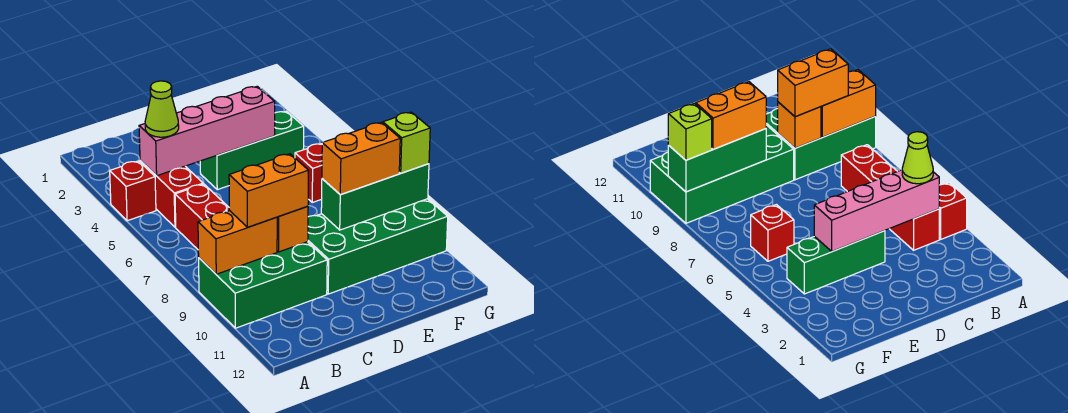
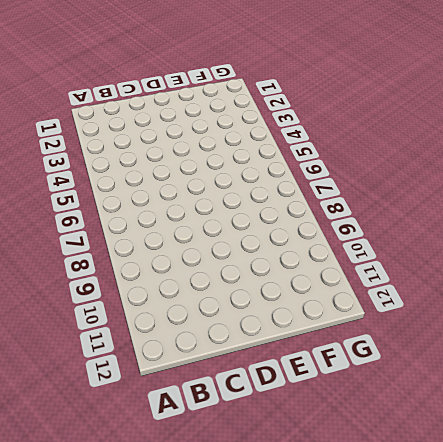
none -> red brick A4 level 1
none -> green brick A9:C10 level 1
none -> red brick B4:B5 level 1

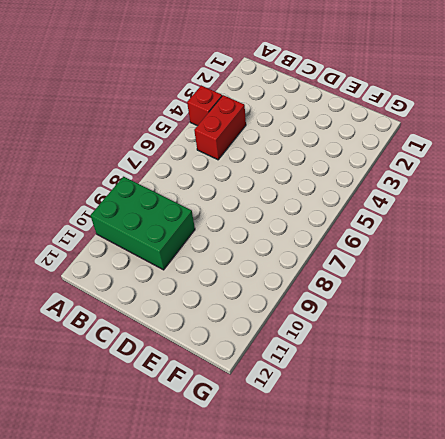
none -> red brick B6:B7 level 1
none -> green brick D4:F4 level 1
none -> green brick D9:G10 level 1

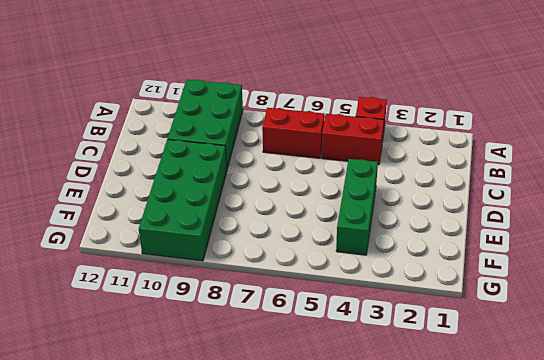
none -> red brick F6 level 1
none -> orange brick A9:B9 level 2
none -> pink brick B4:E4 level 2

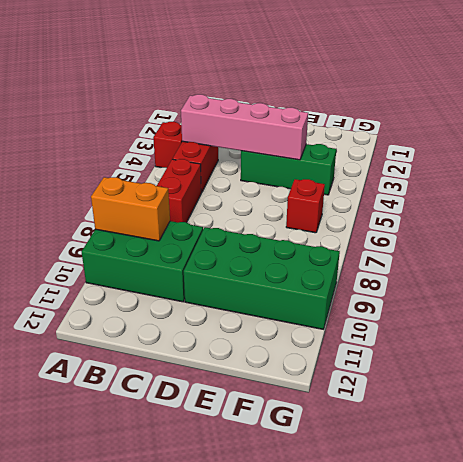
none -> orange brick C9 level 2
none -> green brick E9:G9 level 2
none -> lime cone B4 level 3

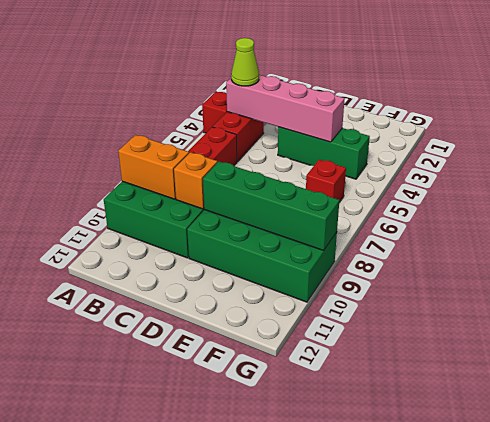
green brick D9:G9 level 2 -> green brick E9:G9 level 2
none -> orange brick B9:C9 level 3
none -> orange brick E9:F9 level 3
none -> lime brick G9 level 3

